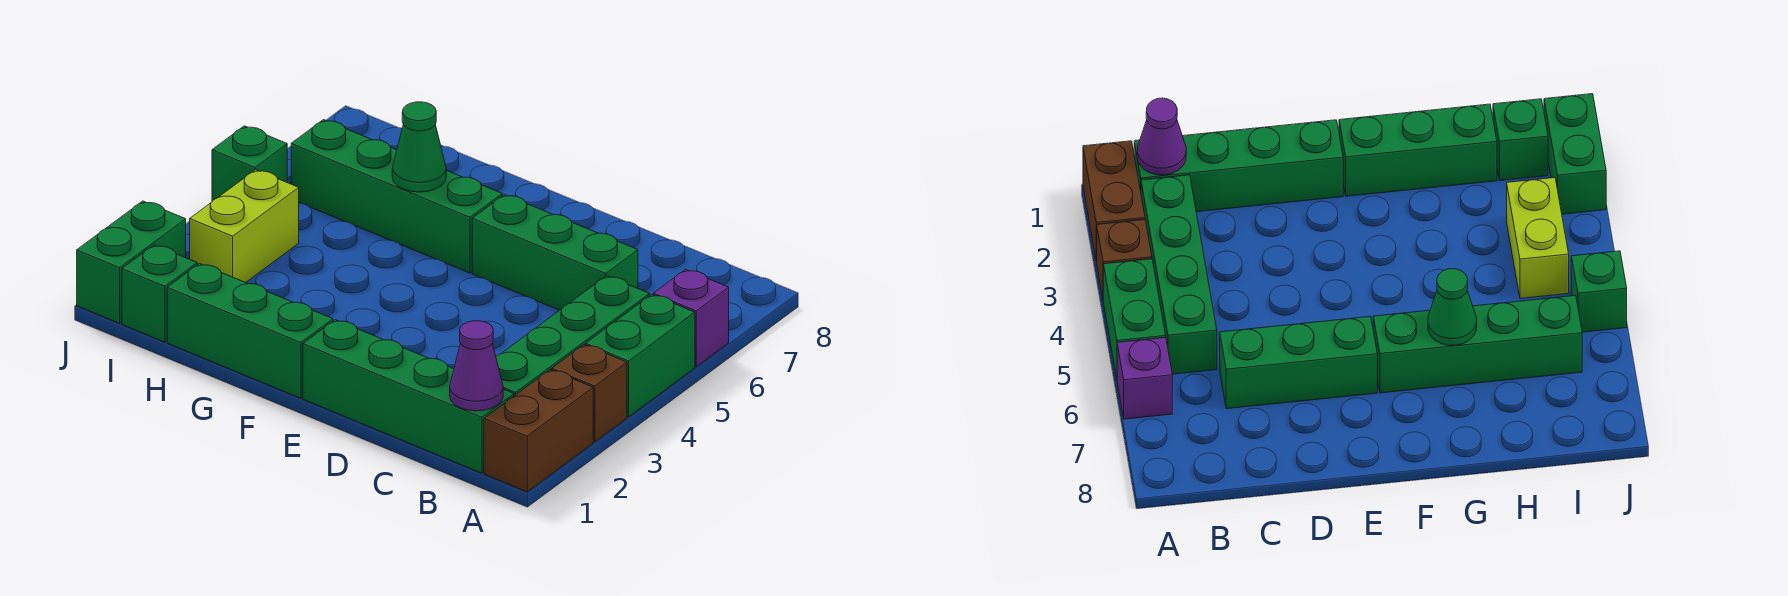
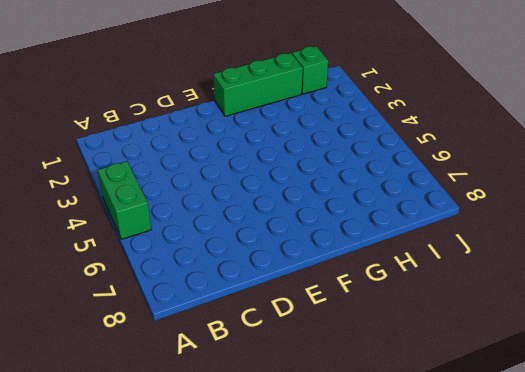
none -> brown brick A1:A2 level 1
none -> brown brick A3 level 1
none -> purple brick A6 level 1

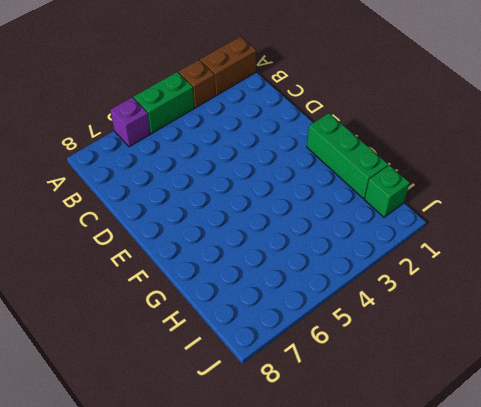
none -> green brick B1:E1 level 1
none -> green brick B2:B5 level 1
none -> green brick C6:E6 level 1

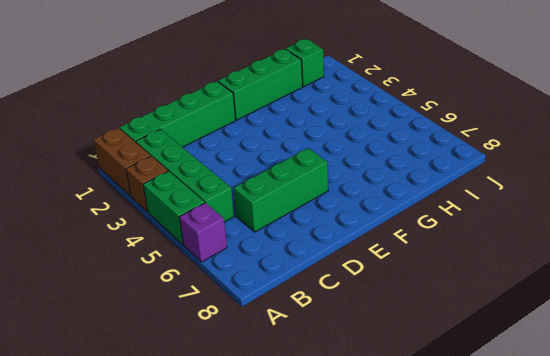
none -> green brick F6:I6 level 1
none -> lime brick I3:I4 level 1
none -> green brick J1:J2 level 1

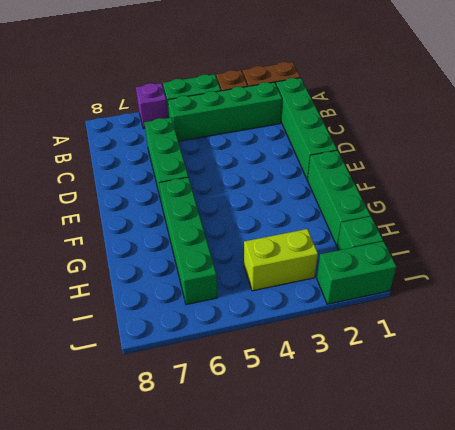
none -> green brick J5 level 1
none -> purple cone B1 level 2
none -> green cone G6 level 2

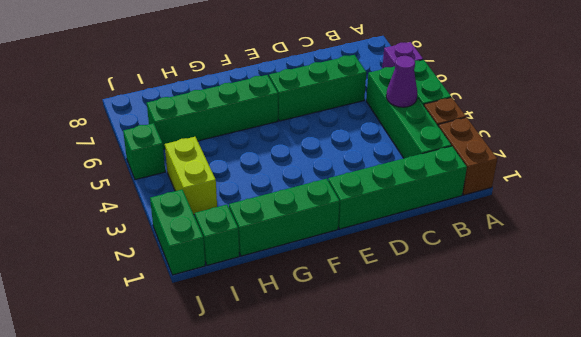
purple cone B4 level 2 -> purple cone B1 level 2
none -> green cone G6 level 2

